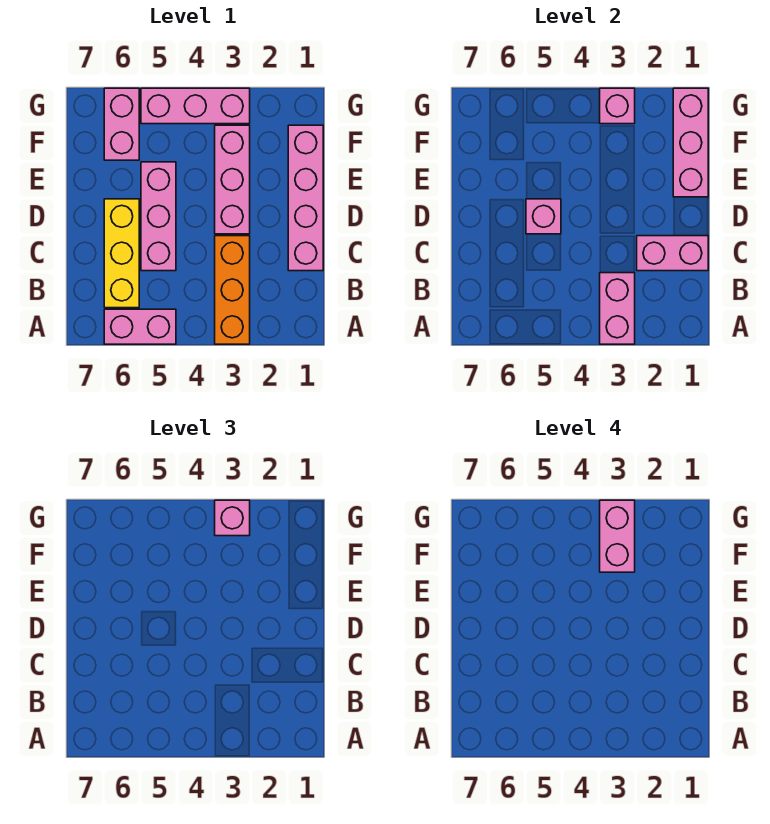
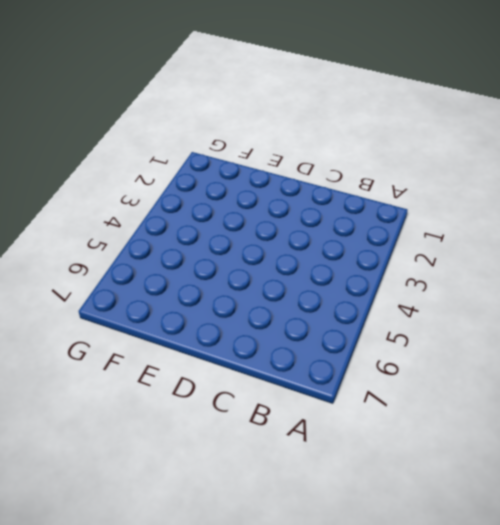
none -> orange brick A3:C3 level 1
none -> pink brick A5:A6 level 1
none -> yellow brick B6:D6 level 1

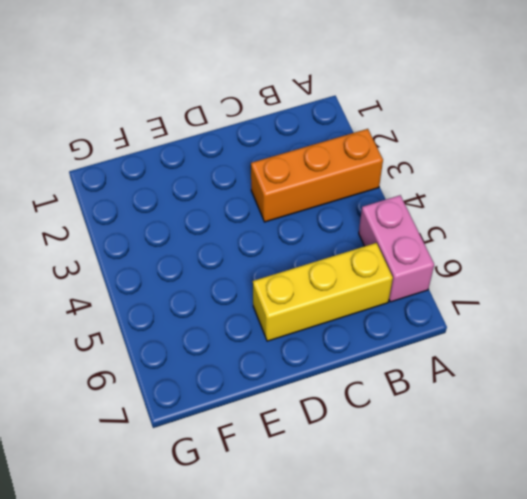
none -> pink brick C1:F1 level 1
none -> pink brick C5:E5 level 1
none -> pink brick D3:F3 level 1

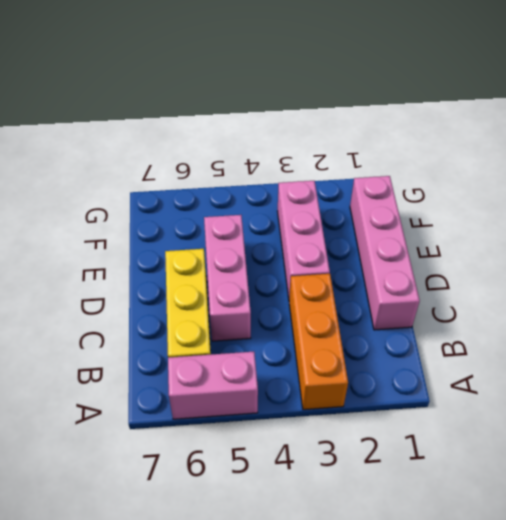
none -> pink brick F6:G6 level 1
none -> pink brick G3:G5 level 1
none -> pink brick A3:B3 level 2

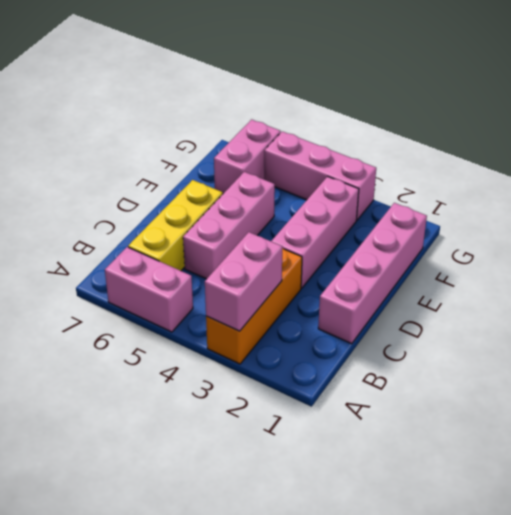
none -> pink brick C1:C2 level 2
none -> pink brick D5 level 2
none -> pink brick E1:G1 level 2

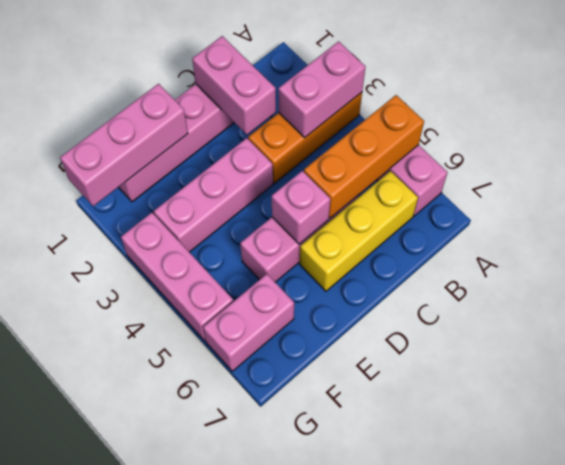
orange brick A5:C5 level 2 -> none
none -> pink brick G3 level 2
none -> pink brick G3 level 3
none -> pink brick F3:G3 level 4

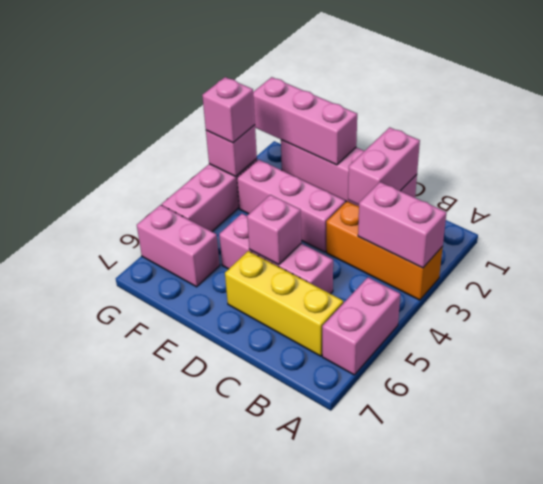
none -> pink brick F3:G3 level 4

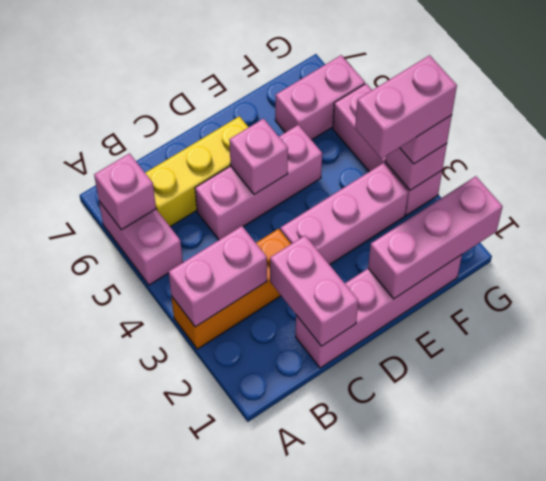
pink brick A6 level 2 -> none

